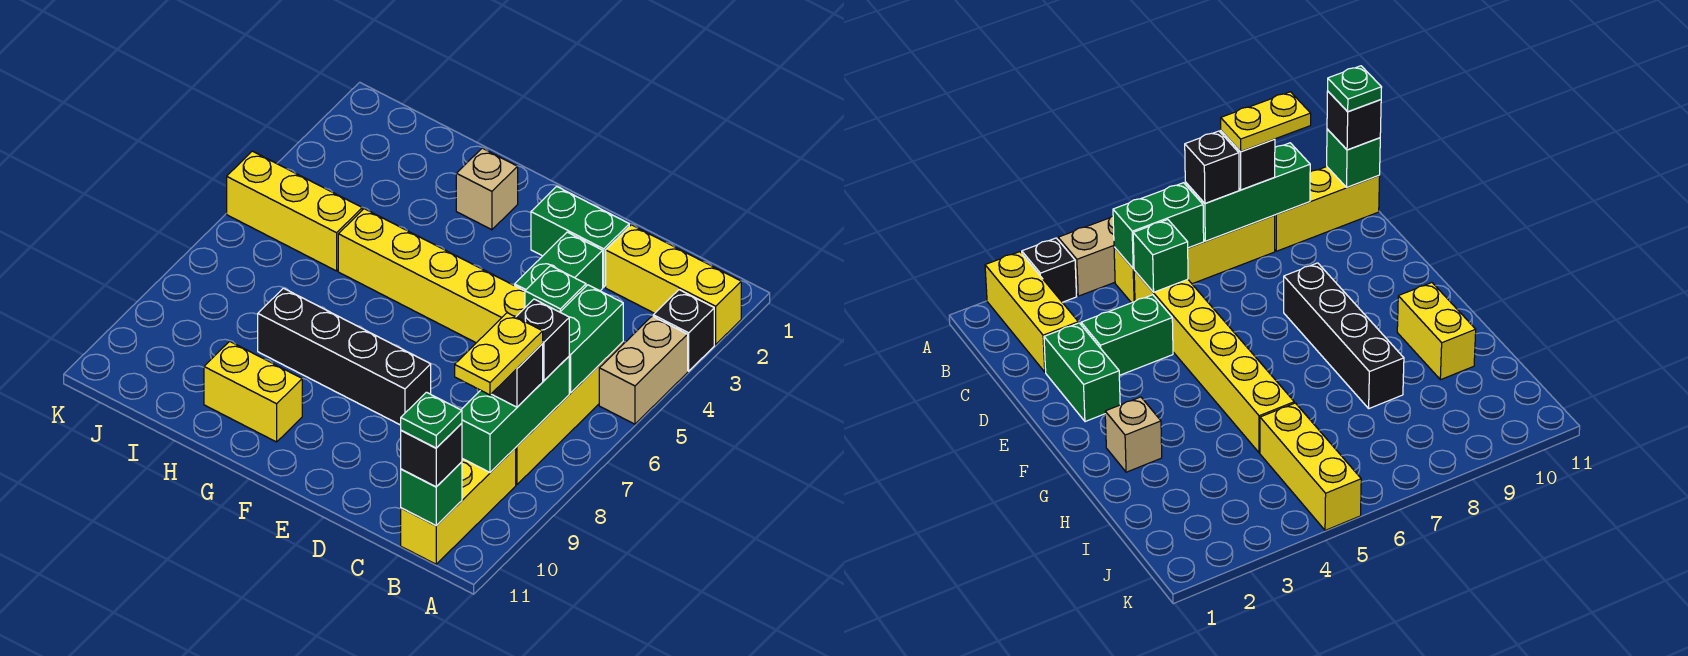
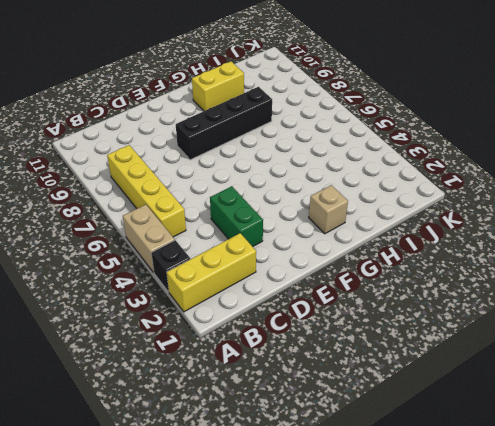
none -> yellow brick B9:B11 level 1
none -> yellow brick C5:H5 level 1
none -> green brick D2:E2 level 1

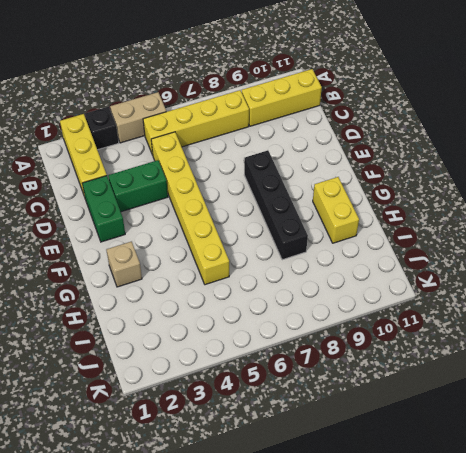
none -> yellow brick I5:K5 level 1
none -> green brick B5:B6 level 2
none -> green brick B7:B9 level 2

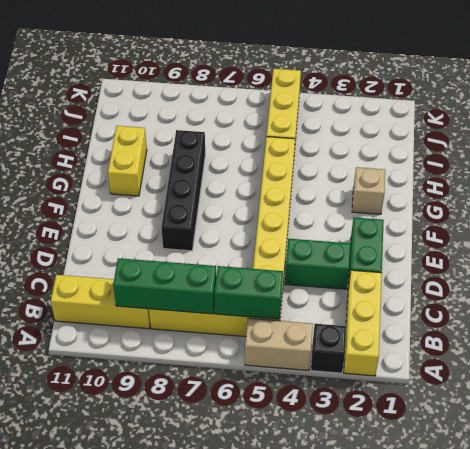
none -> green brick B11 level 2
none -> green brick C5 level 2
none -> black brick B7 level 3

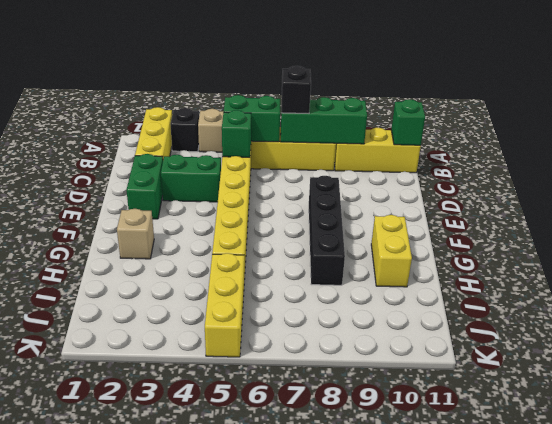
none -> black brick B8 level 3
none -> black brick B11 level 3
none -> yellow plate B8:B9 level 4

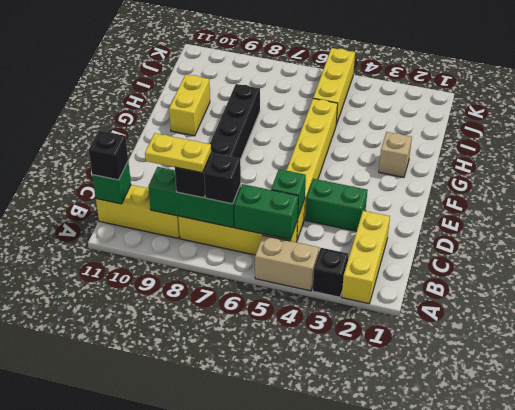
none -> green brick D2:E2 level 1
none -> green plate B11 level 4

